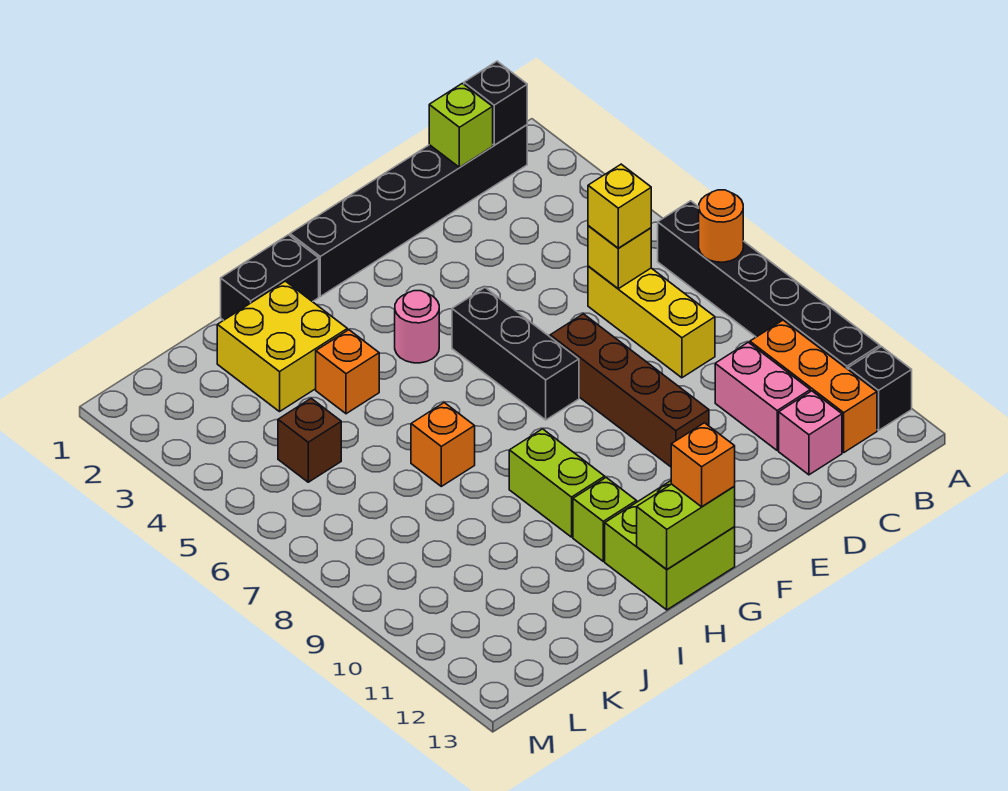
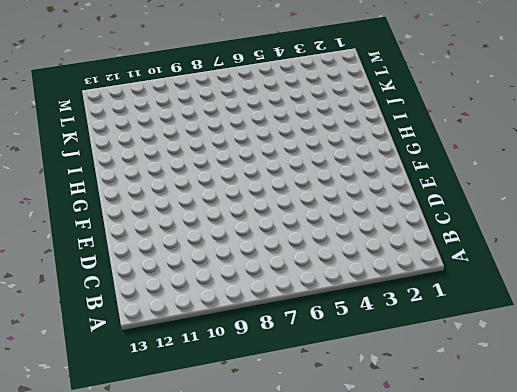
none -> black brick A6:A11 level 1
none -> black brick A12 level 1
none -> black brick B1:G1 level 1

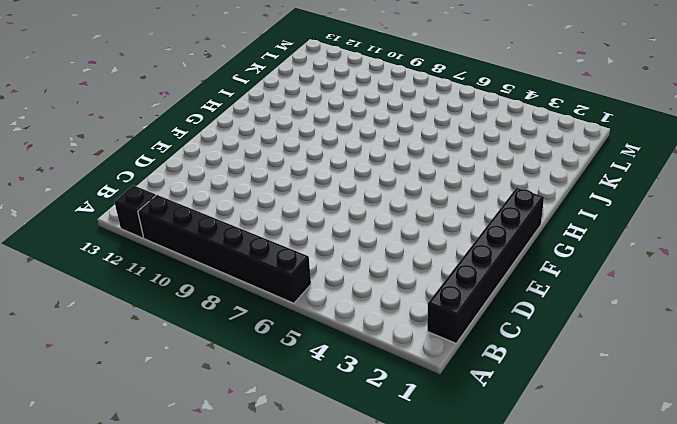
none -> orange brick B10:B12 level 1
none -> yellow brick C6:C8 level 1
none -> pink brick C10:C11 level 1

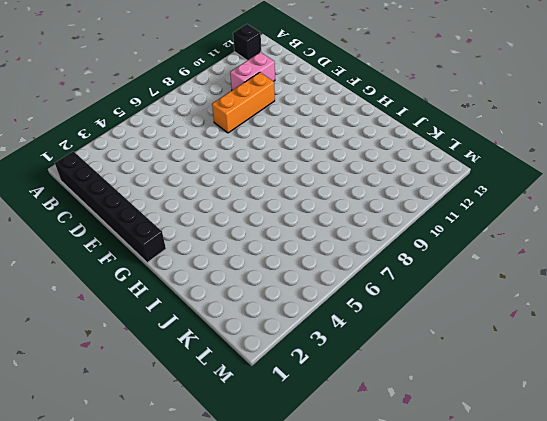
orange brick D8:D10 level 1 -> orange brick B10:B12 level 1
none -> black brick A6:A11 level 1
none -> yellow brick C6:C8 level 1
none -> pink brick C12 level 1

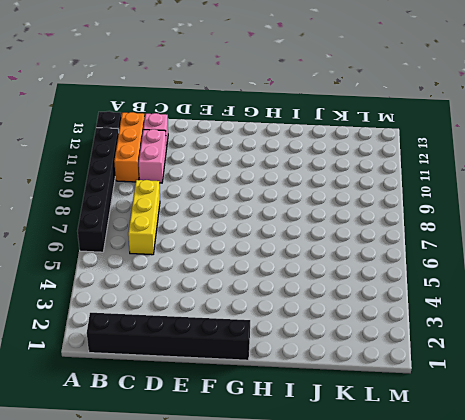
none -> brown brick E7:E10 level 1
none -> black brick F5:F7 level 1
none -> pink round brick G4 level 1

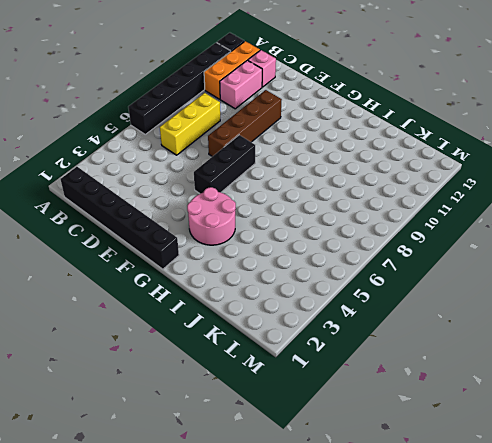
pink round brick G3:H4 level 1 -> pink round brick G4 level 1
none -> lime brick G12:H13 level 1
none -> black brick H1:I1 level 1
none -> lime brick H9:H10 level 1

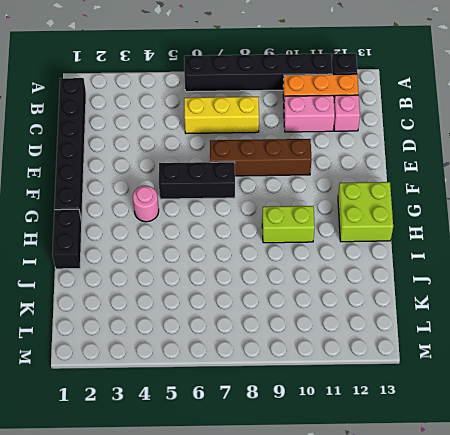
none -> lime brick H11 level 1
none -> yellow brick I2:J3 level 1
none -> orange brick I4 level 1

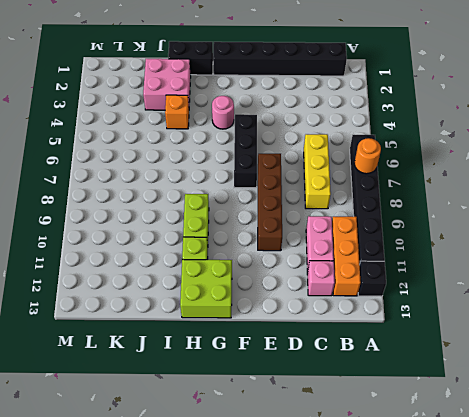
pink brick I2:J3 level 1 -> yellow brick I2:J3 level 1
none -> orange brick I7 level 1
none -> brown brick K5 level 1
none -> black brick B1 level 2

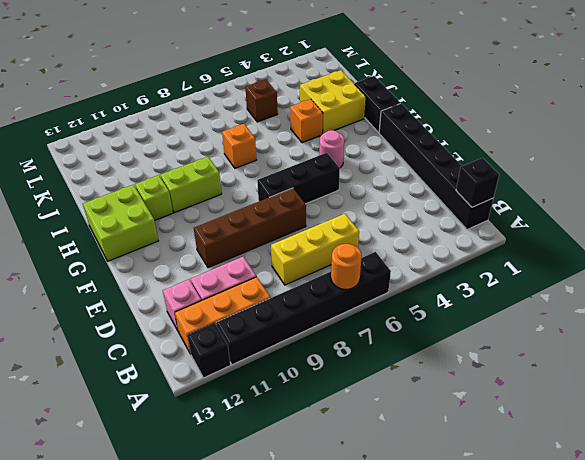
none -> lime brick C1 level 2
none -> yellow brick C6 level 2
none -> lime brick G13:H13 level 2

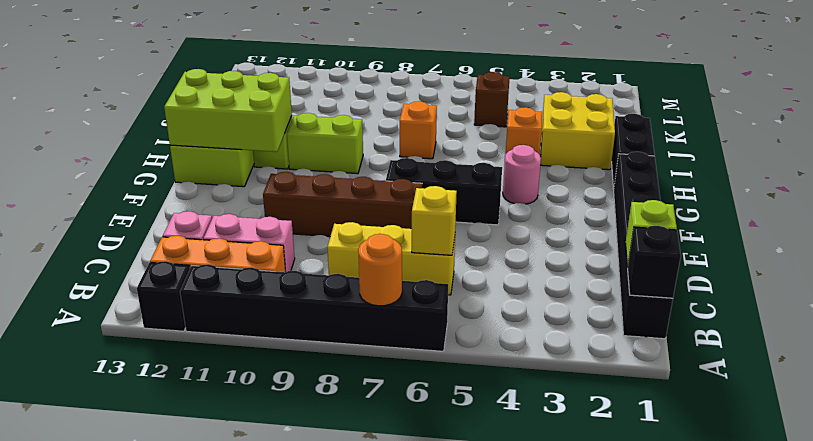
lime brick G11:H13 level 2 -> lime brick G13:H13 level 2
none -> yellow brick C6 level 3
none -> orange brick G13 level 3

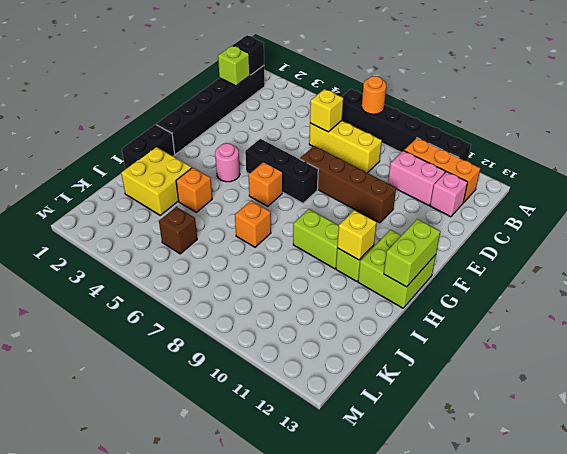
orange brick G6 level 1 -> orange brick G13 level 3
yellow brick H11 level 2 -> yellow brick C6 level 3
none -> black brick A12 level 1

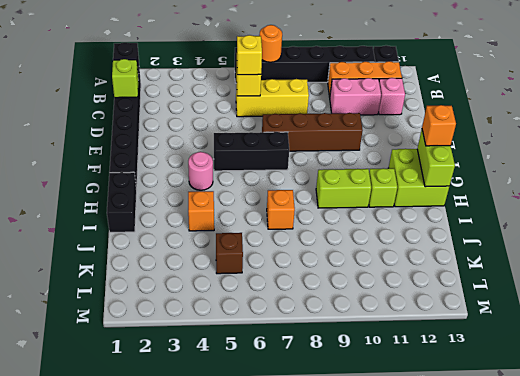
none -> yellow brick I2:J3 level 1

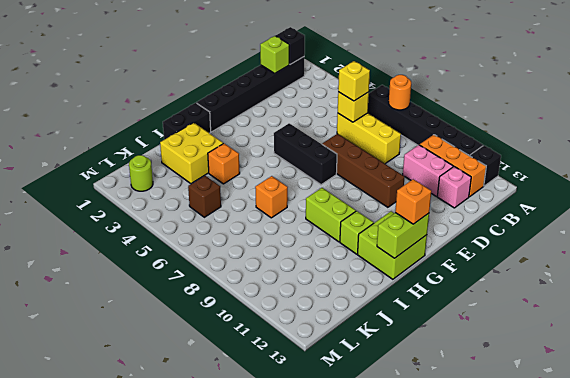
lime round brick L2 level 1 -> none
none -> pink round brick G4 level 1

